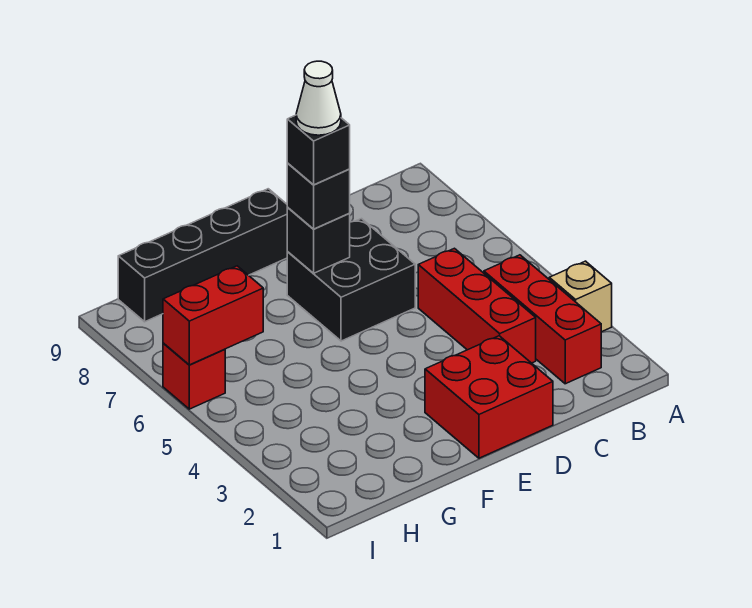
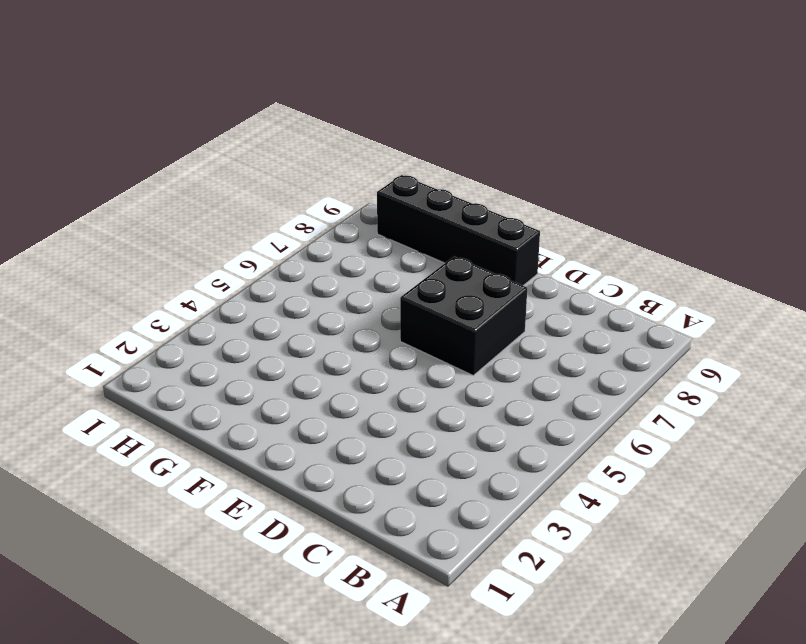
none -> tan brick A3 level 1
none -> red brick B2:B4 level 1
none -> red brick C3:C5 level 1

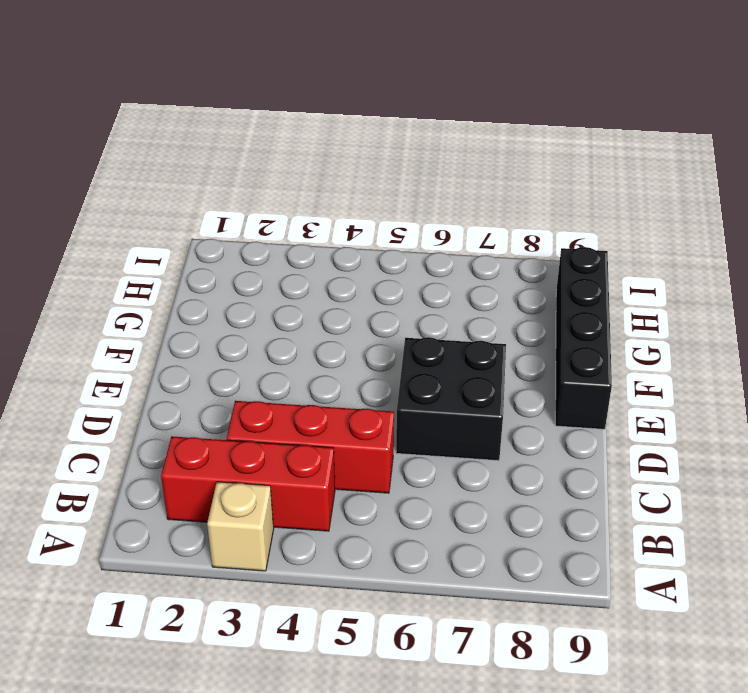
none -> red brick D1:E2 level 1
none -> red brick I6 level 1
none -> black brick E7 level 2

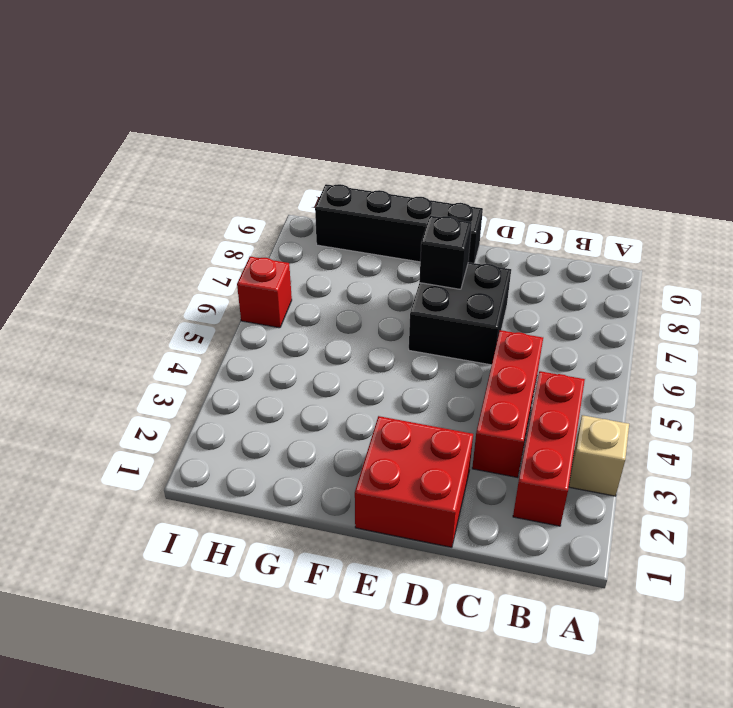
none -> red brick H6:I6 level 2
none -> black brick E7 level 3
none -> black brick E7 level 4

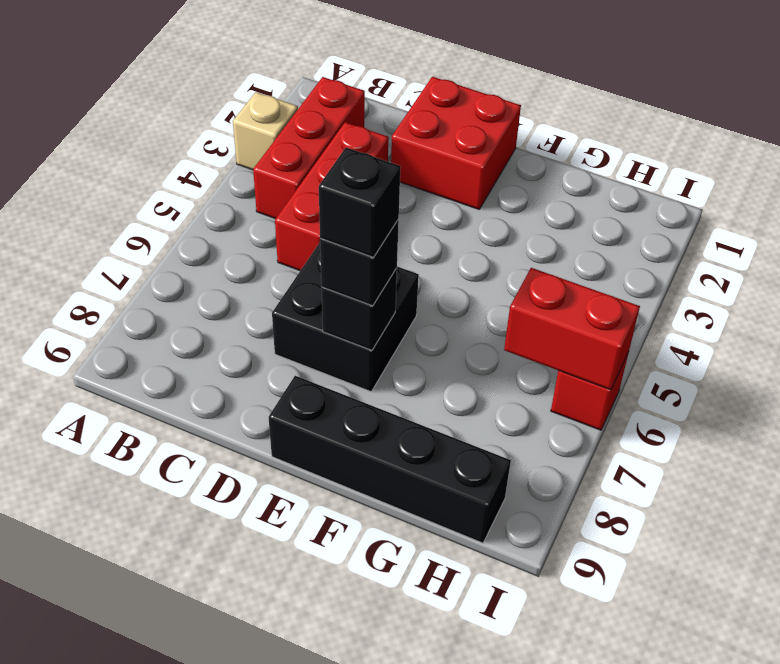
none -> white cone E7 level 5

